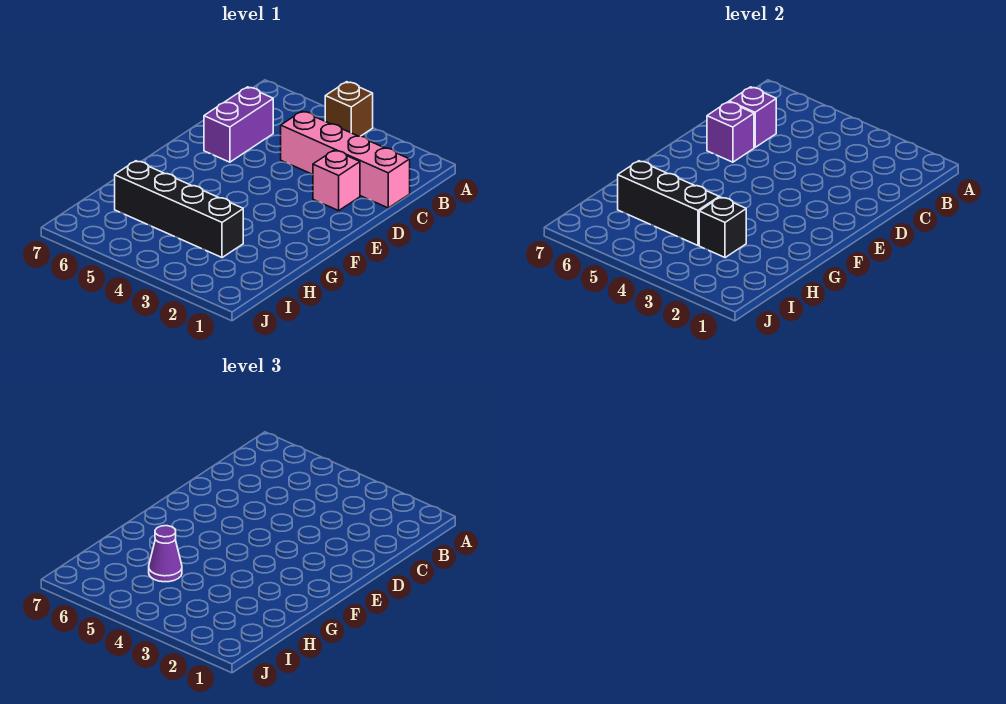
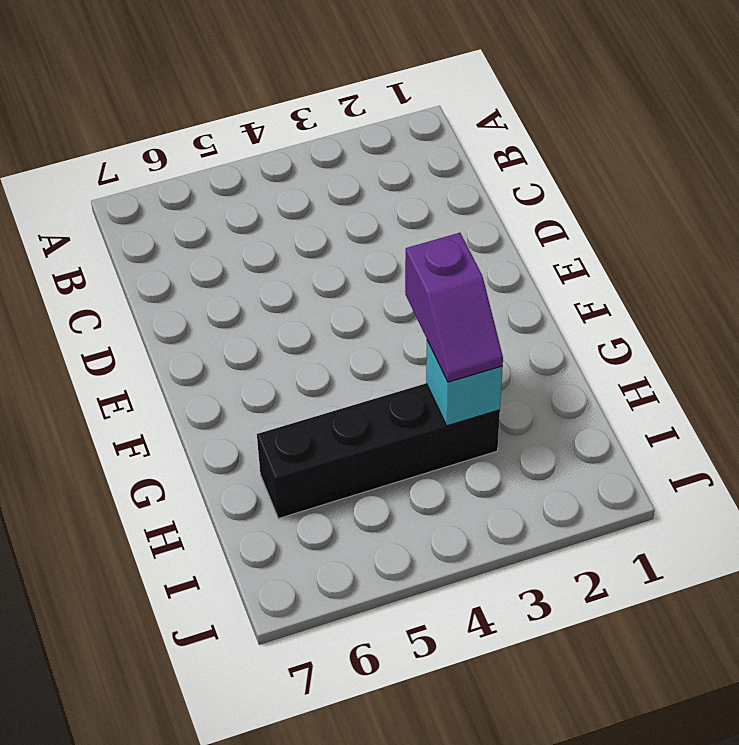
purple slope G3:H3 level 3 top G -> none
cyan brick H3 level 2 -> black brick H3 level 2
none -> brown brick A4 level 1
none -> pink brick C1:C4 level 1

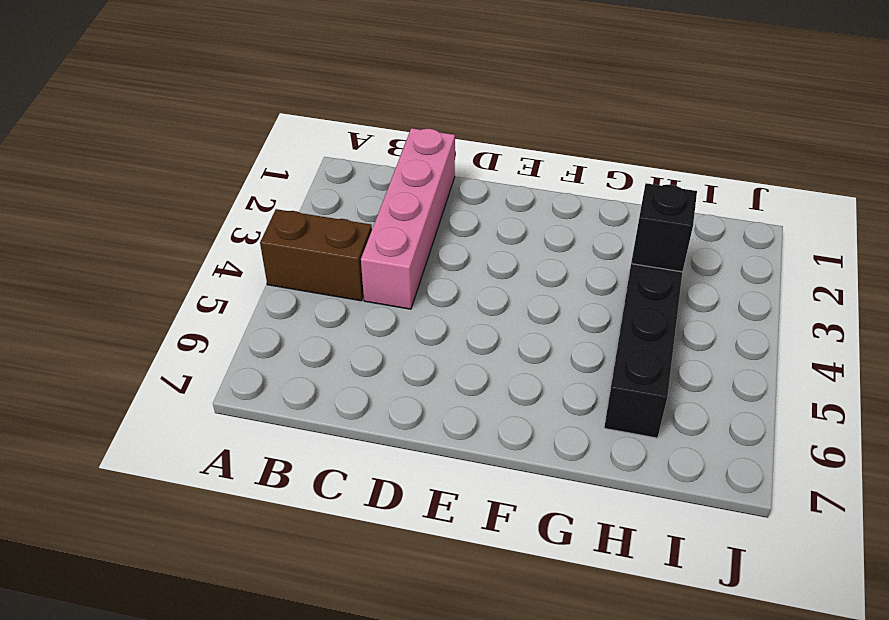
brown brick A4:B4 level 1 -> brown brick A4 level 1
none -> purple brick C6:D6 level 1
none -> pink brick D2 level 1

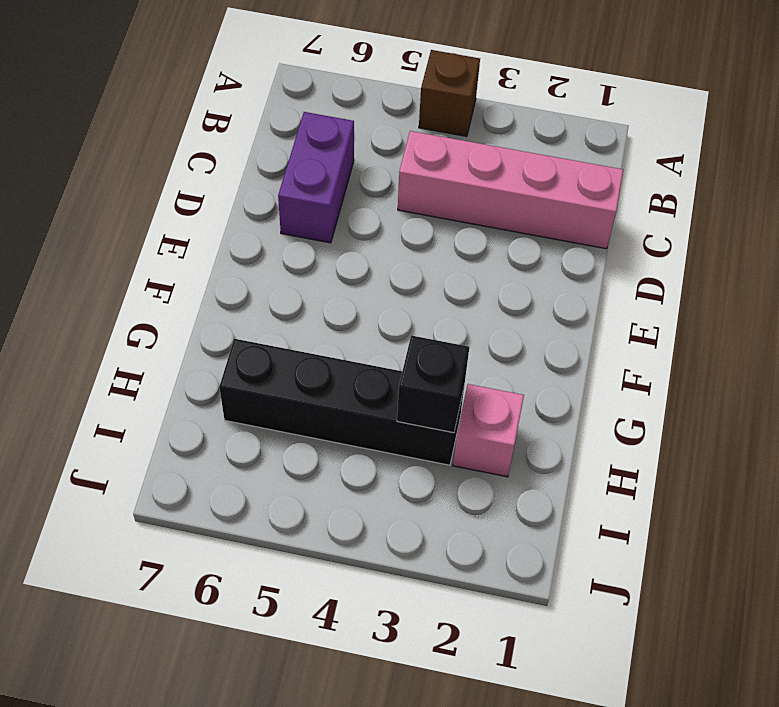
pink brick H2 level 1 -> pink brick D2 level 1
none -> purple brick C6 level 2
none -> purple brick D6 level 2

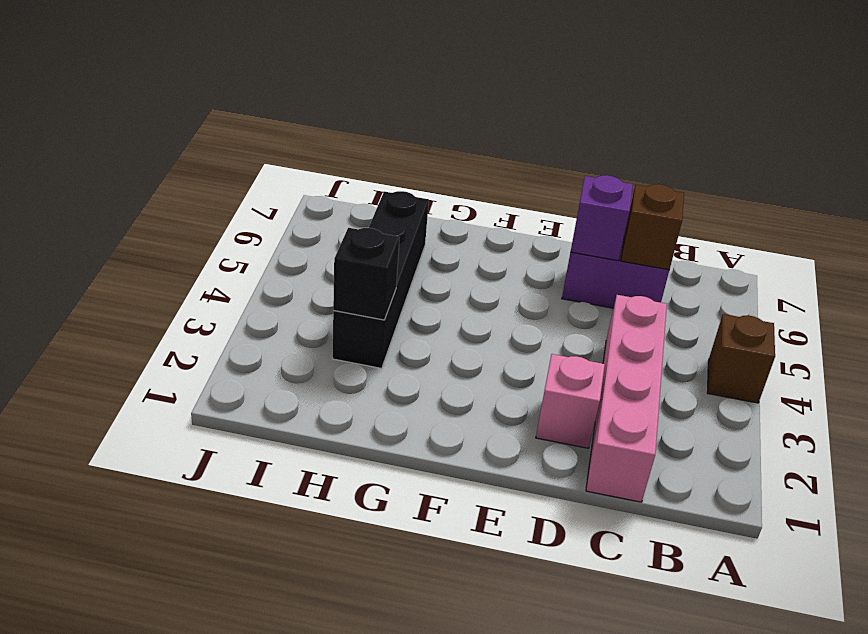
brown brick C6 level 2 -> purple brick C6 level 2
none -> black brick H4:H6 level 2
none -> purple cone H5 level 3

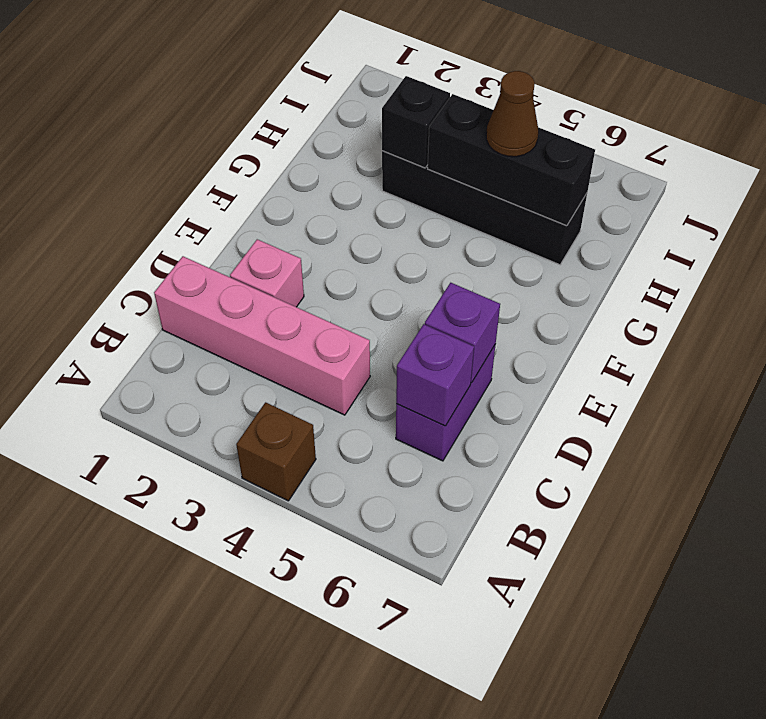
brown cone H5 level 3 -> purple cone H5 level 3

